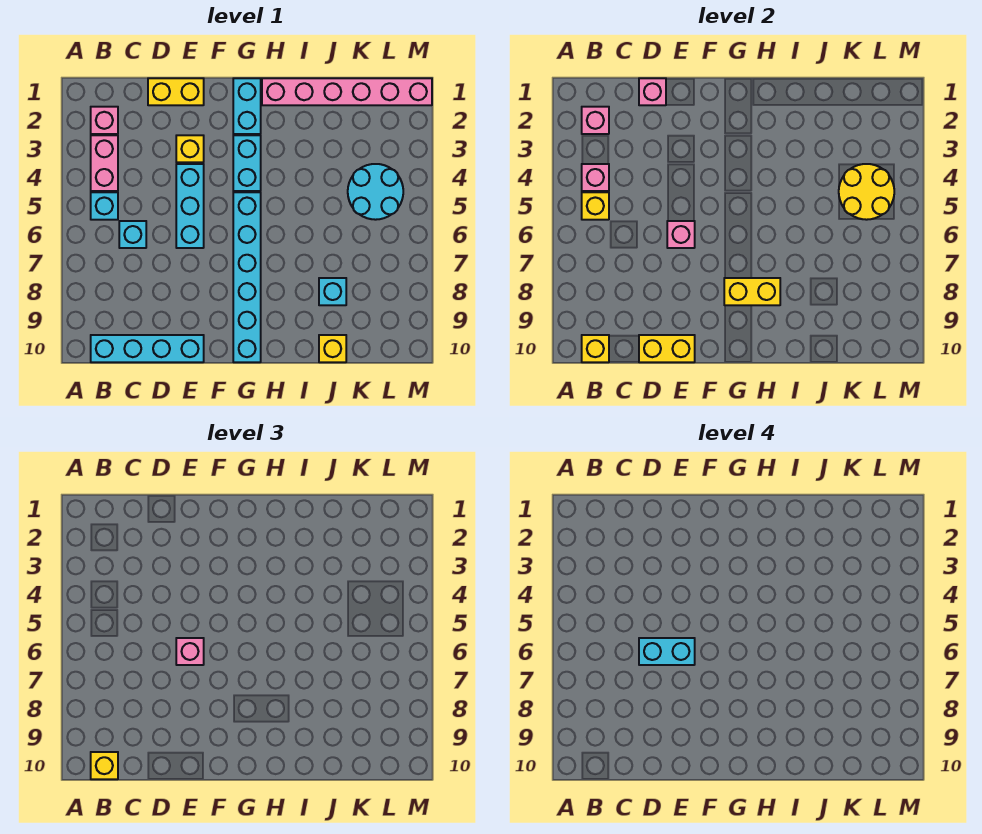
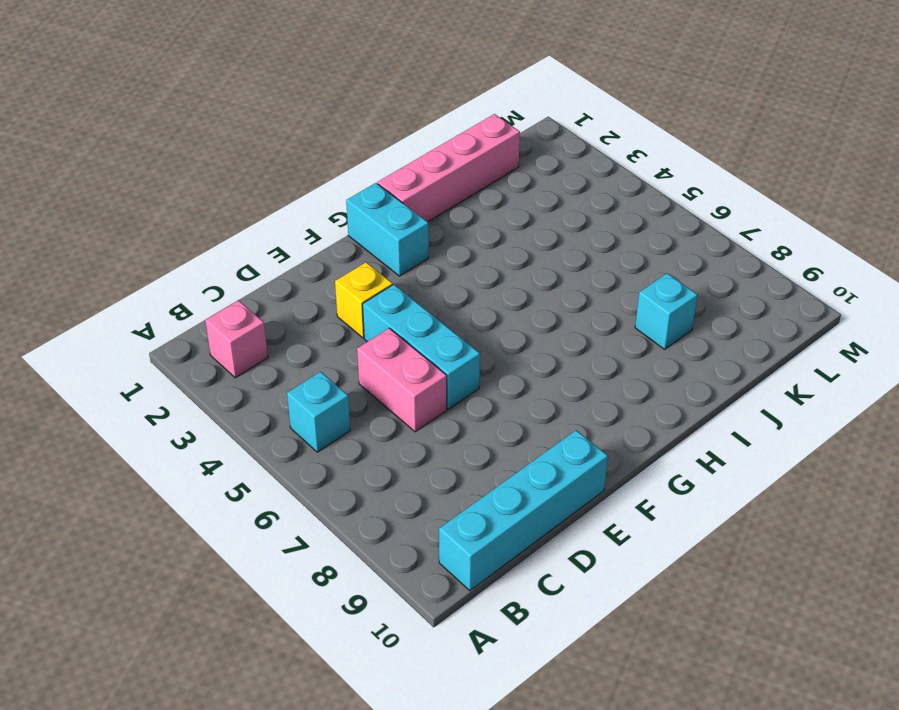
pink brick D5:D6 level 1 -> pink brick B3:B4 level 1
pink brick H1:K1 level 1 -> pink brick H1:M1 level 1
none -> cyan brick C6 level 1
none -> yellow brick D1:E1 level 1
none -> cyan brick G3:G4 level 1

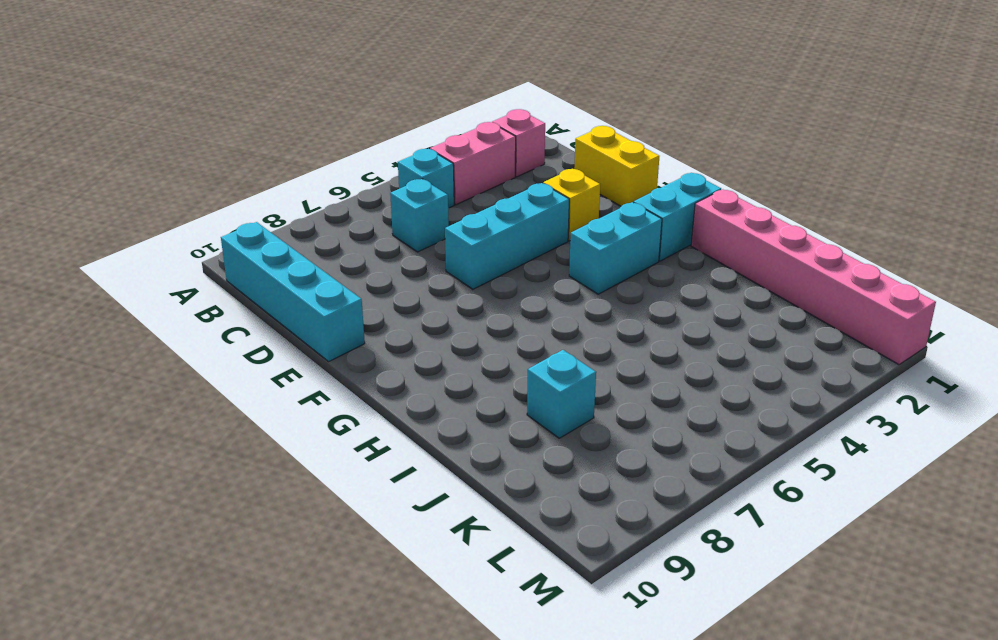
none -> cyan brick G5:G10 level 1
none -> yellow brick J10 level 1
none -> cyan round brick K4:L5 level 1

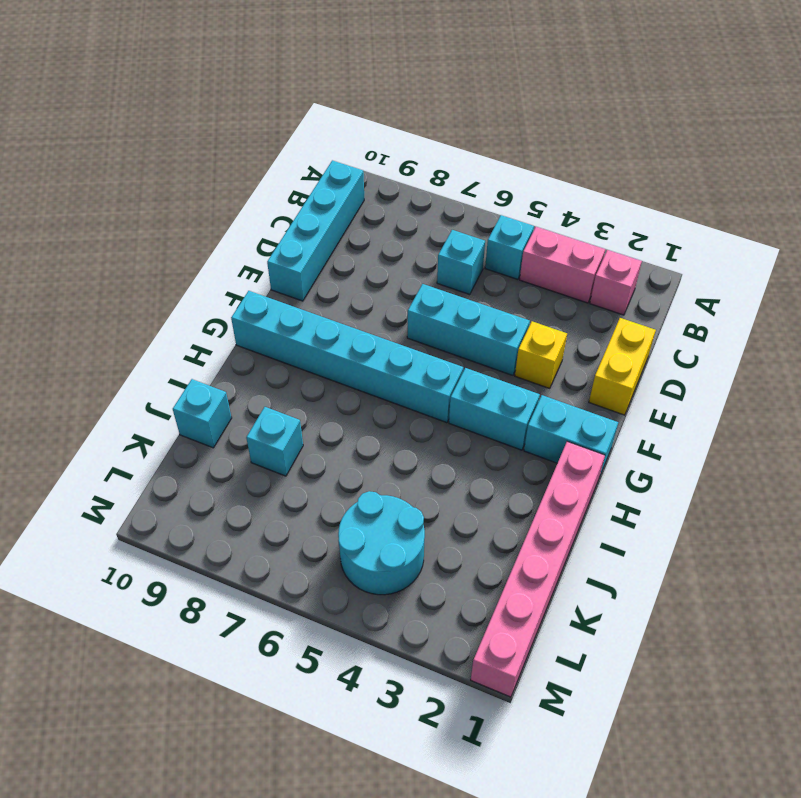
cyan brick J10 level 1 -> yellow brick J10 level 1
none -> pink brick B2 level 2
none -> pink brick B4 level 2
none -> yellow brick B5 level 2

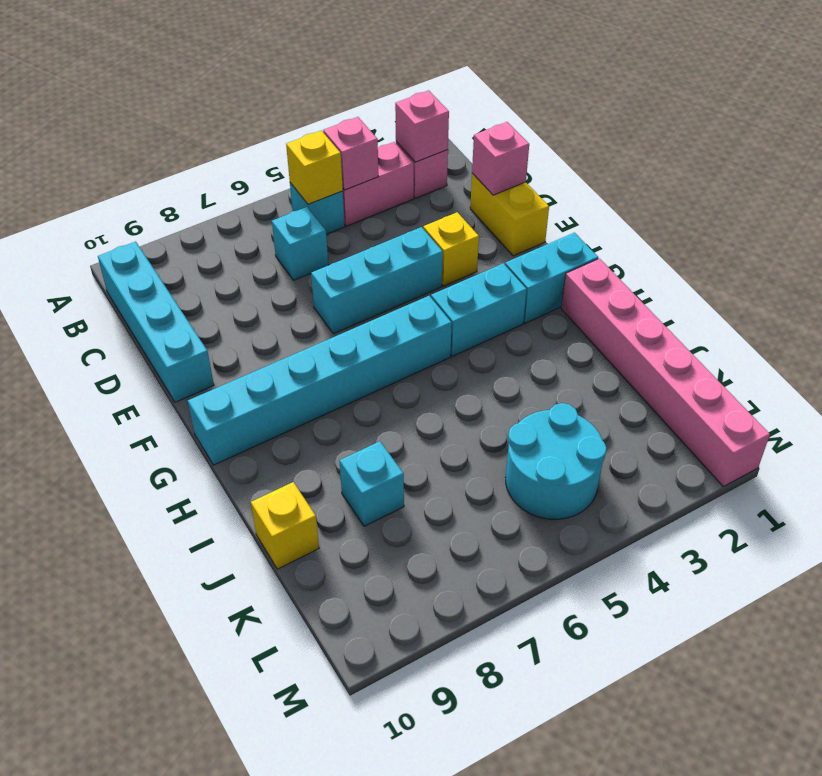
none -> yellow brick B10 level 2
none -> yellow brick D10:E10 level 2
none -> pink brick E6 level 2

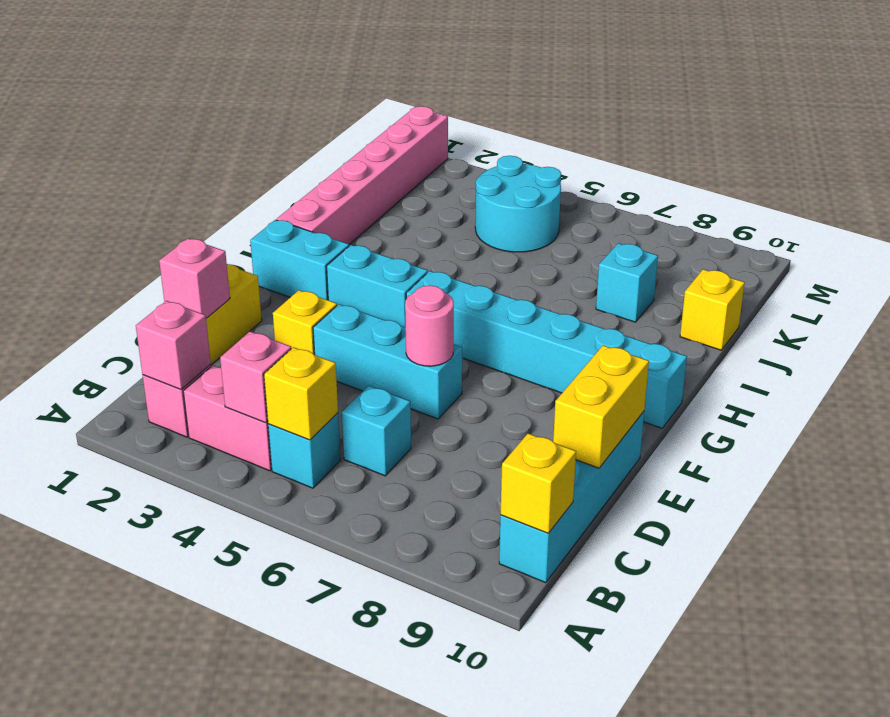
pink round brick E6 level 2 -> pink brick E6 level 2
none -> yellow brick G8:H8 level 2
none -> yellow round brick K4:L5 level 2
none -> yellow brick B10 level 3

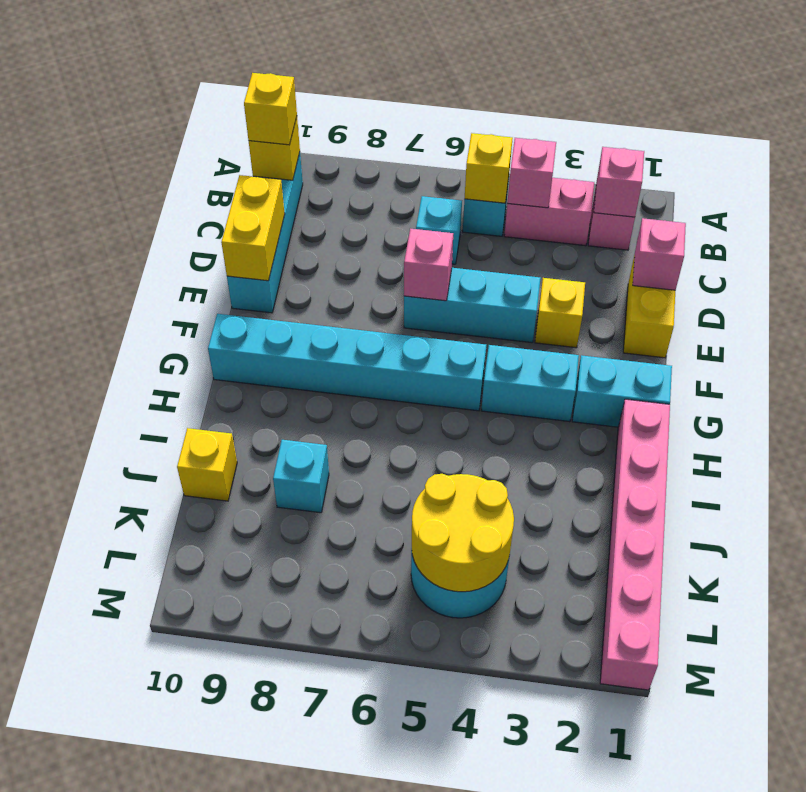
none -> yellow brick G8:H8 level 2
none -> pink brick E6 level 3
none -> cyan brick D6:E6 level 4

